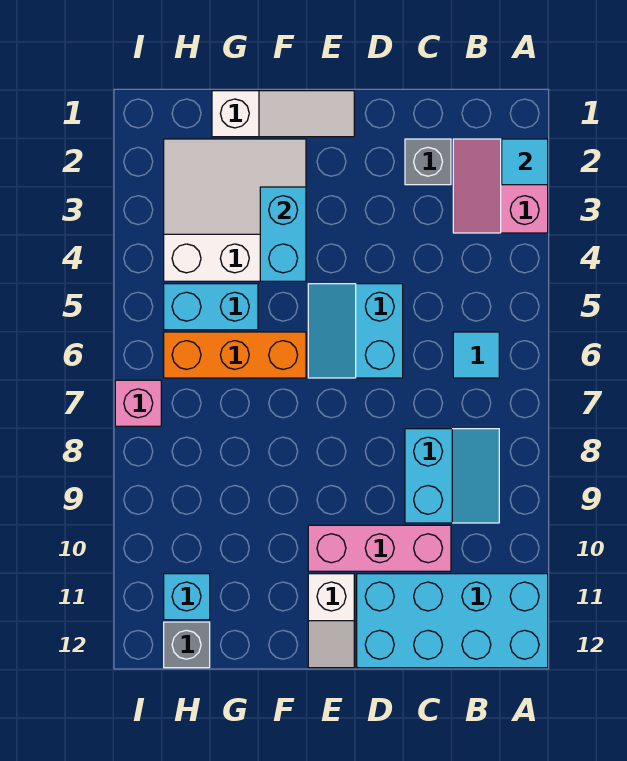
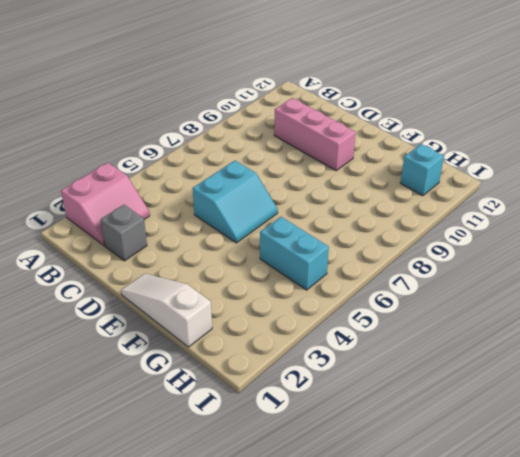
none -> cyan brick A11:D12 level 1
none -> cyan tile B6 level 1
none -> cyan slope B8:C9 level 1 top C

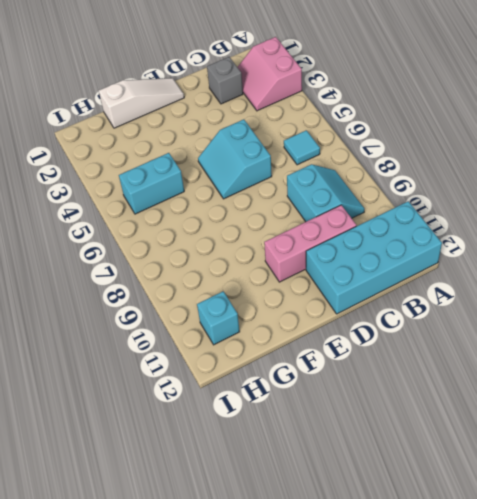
none -> white slope E11:E12 level 1 top 11
none -> white slope F2:H4 level 1 top 4
none -> orange brick F6:H6 level 1

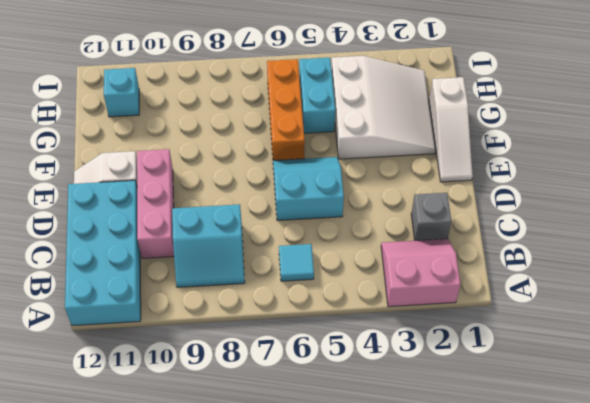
none -> grey brick H12 level 1
none -> pink brick I7 level 1
none -> cyan tile A2 level 2

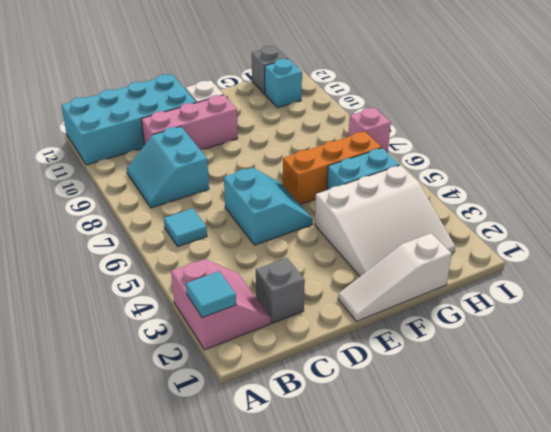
none -> cyan brick F3:F4 level 2

